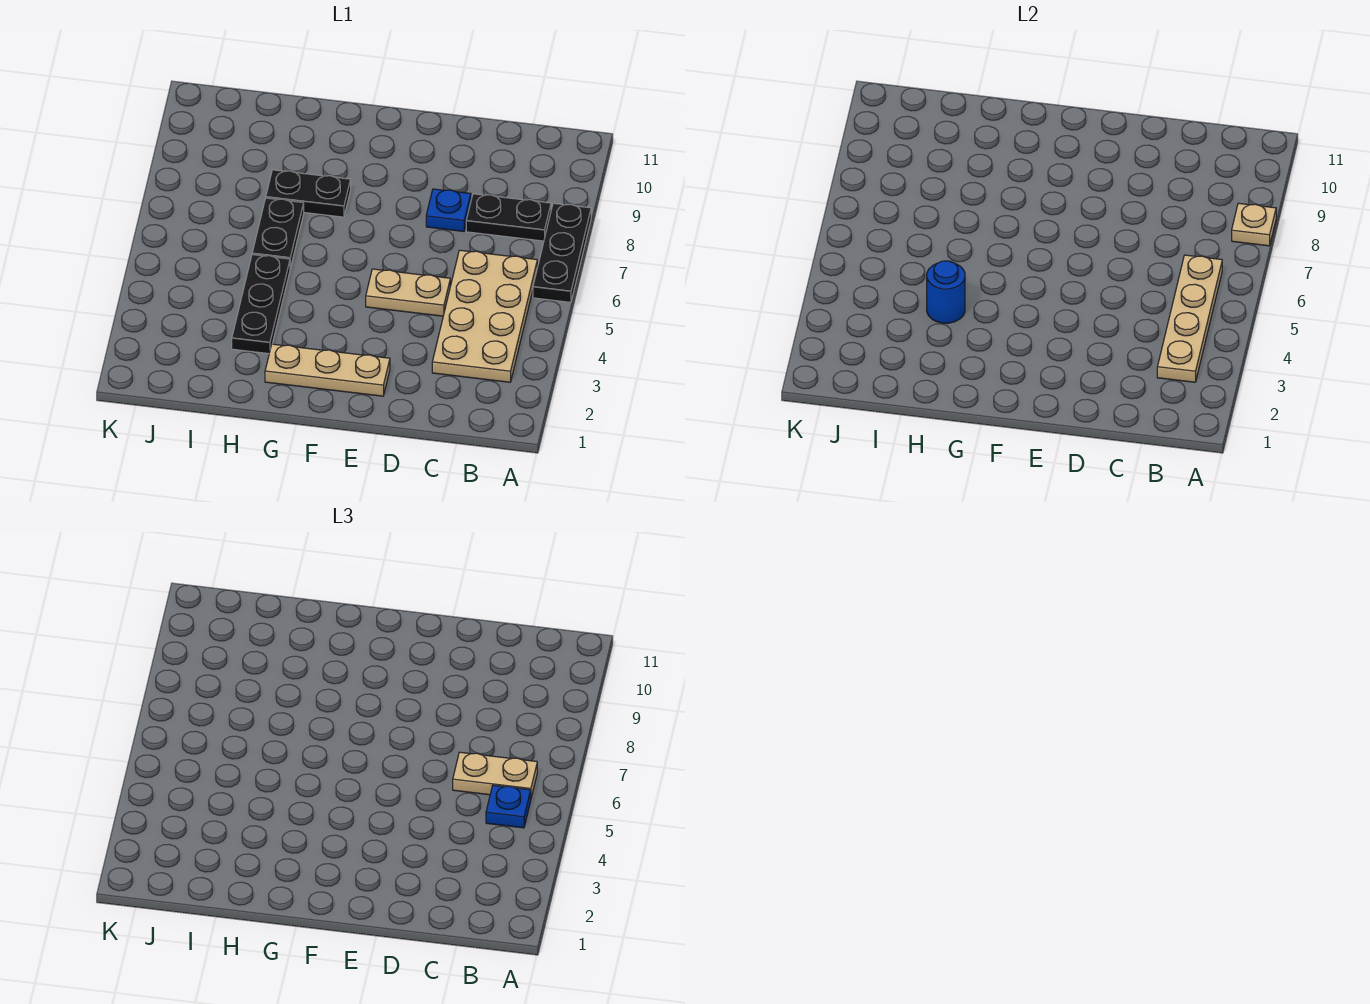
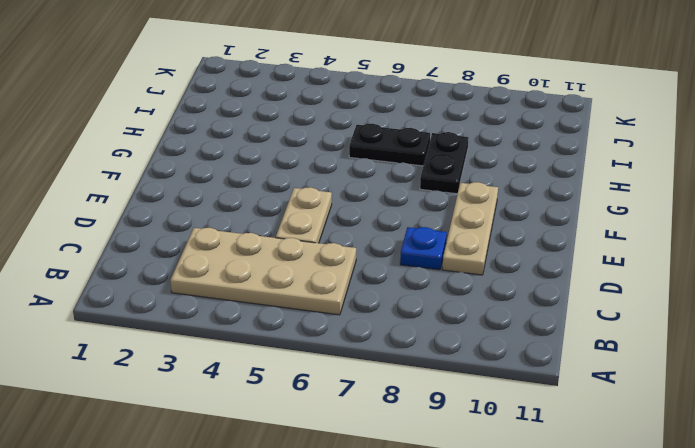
tan plate D9:F9 level 1 -> tan plate E2:G2 level 1
none -> black plate A6:A8 level 1
none -> black plate B8:C8 level 1
none -> black plate H3:H5 level 1

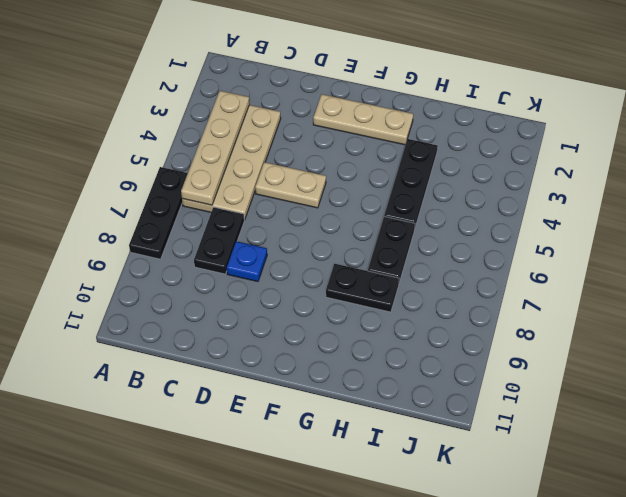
black plate C7:C8 level 1 -> black plate B8:C8 level 1
none -> tan plate A8 level 2
none -> blue round brick H4 level 2
none -> blue plate B5 level 3

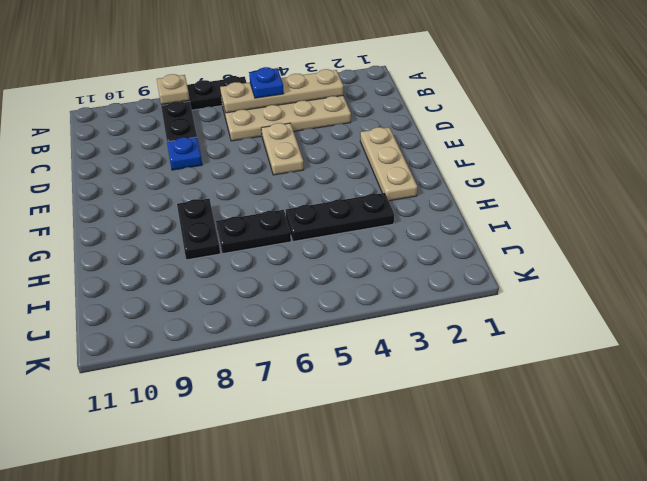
none -> blue round brick H4 level 2
none -> tan plate B6:C6 level 3

